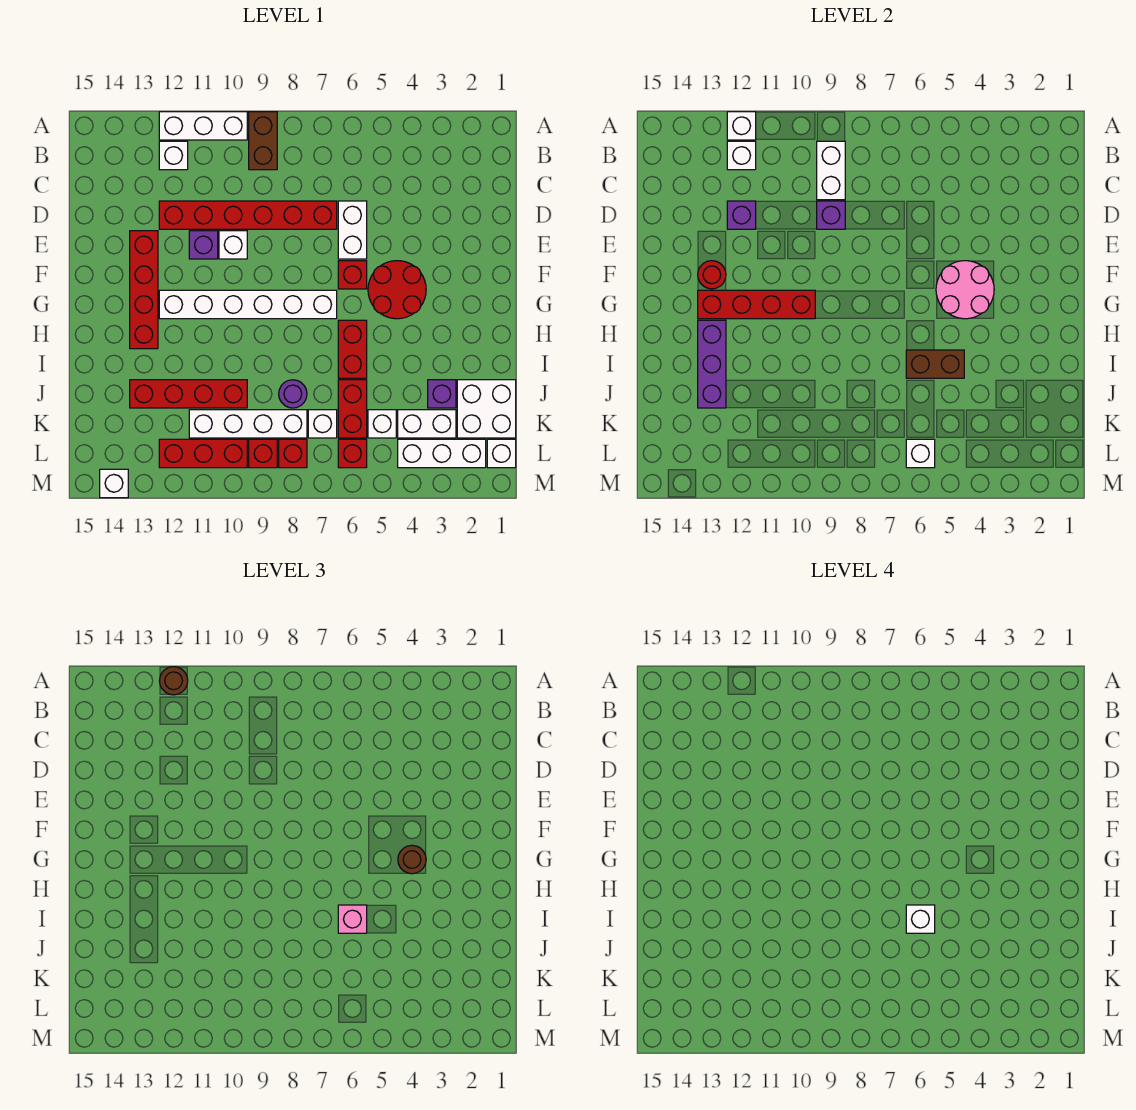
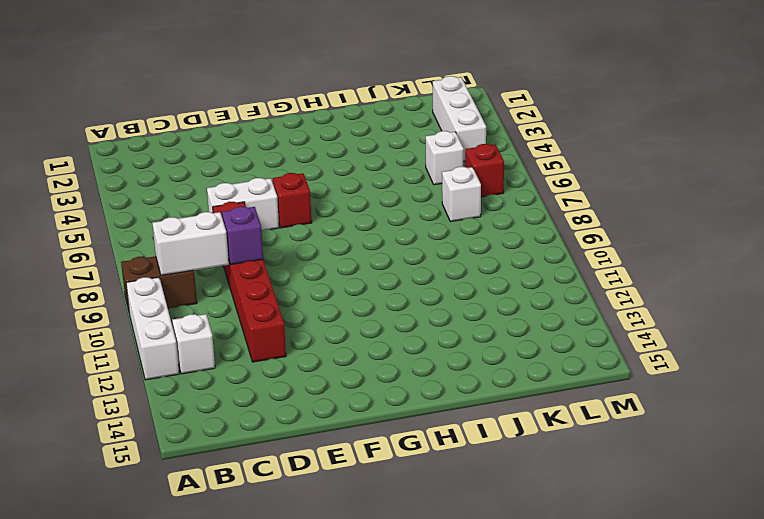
none -> white brick E10 level 1
none -> purple brick E11 level 1
none -> red brick E13:H13 level 1
none -> red round brick F4:G5 level 1

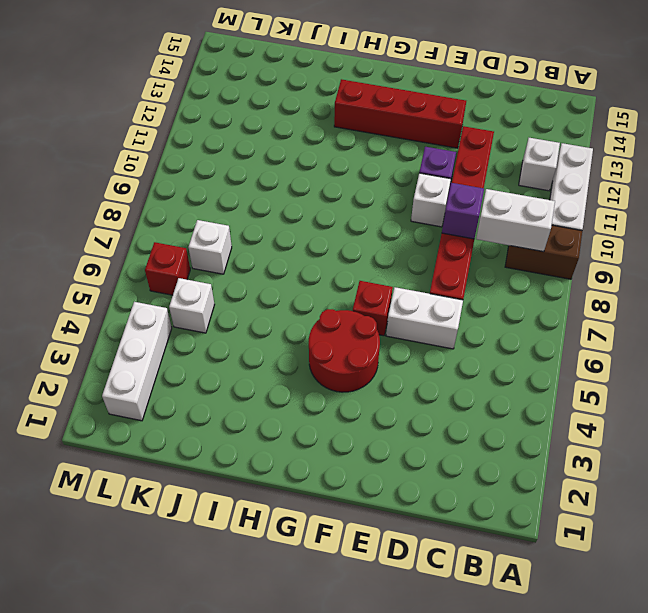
none -> white brick G7:G12 level 1
none -> red brick H6:I6 level 1
none -> white brick J1:K2 level 1
none -> purple brick J3 level 1

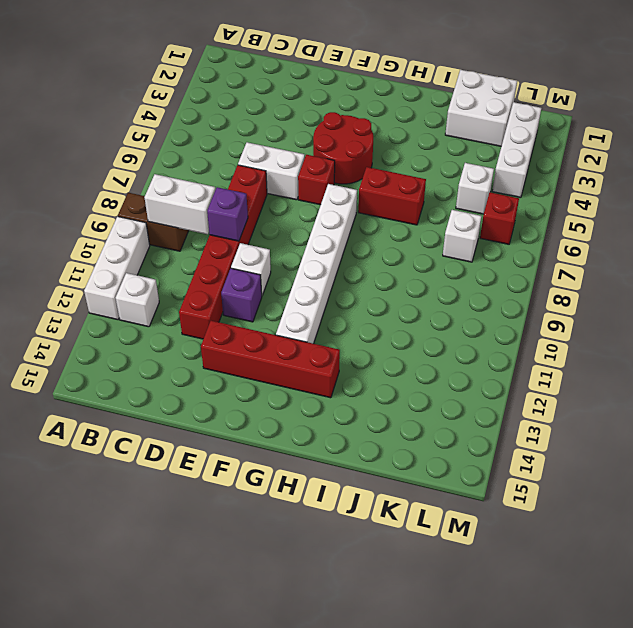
none -> purple brick J3 level 1
none -> red brick J6:K6 level 1
none -> purple round brick J8 level 1
none -> red brick J10:J13 level 1

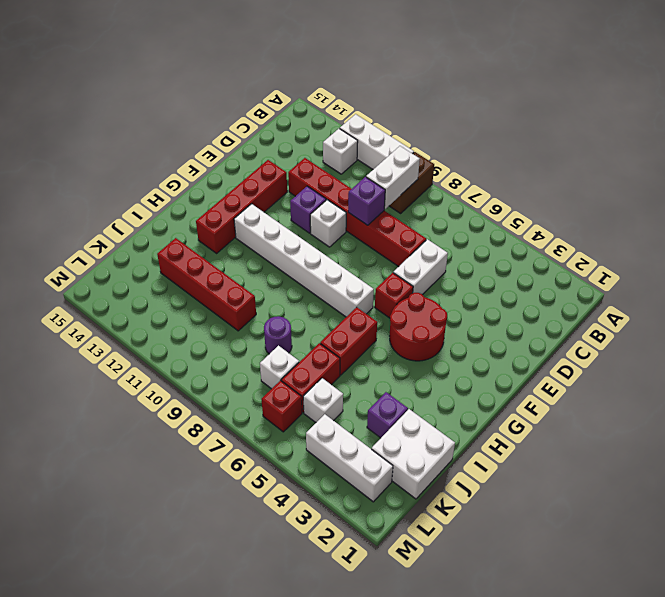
none -> white brick K3:K4 level 1
none -> white brick K8:K11 level 1
none -> white brick L1 level 1
none -> red brick L8 level 1

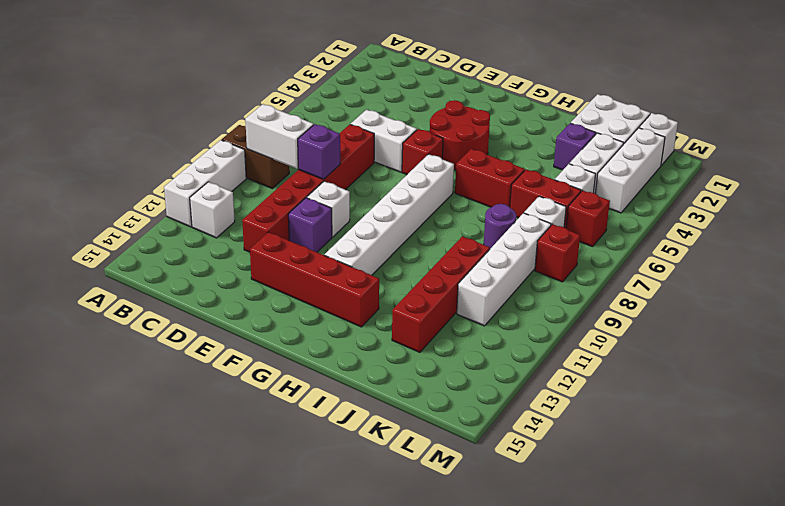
none -> red brick L9 level 1
none -> red brick L10:L12 level 1
none -> white brick M14 level 1
none -> white brick A12 level 2

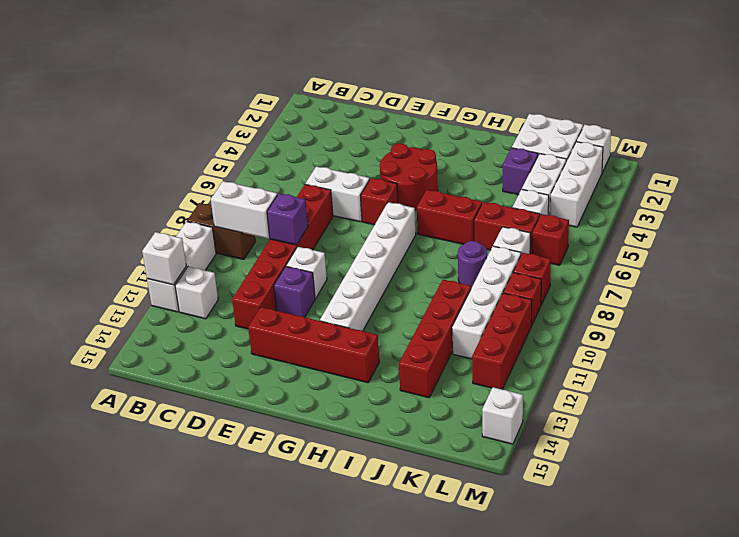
none -> white brick B12 level 2
none -> purple brick D12 level 2
none -> pink round brick F4:G5 level 2
none -> red round brick F13 level 2

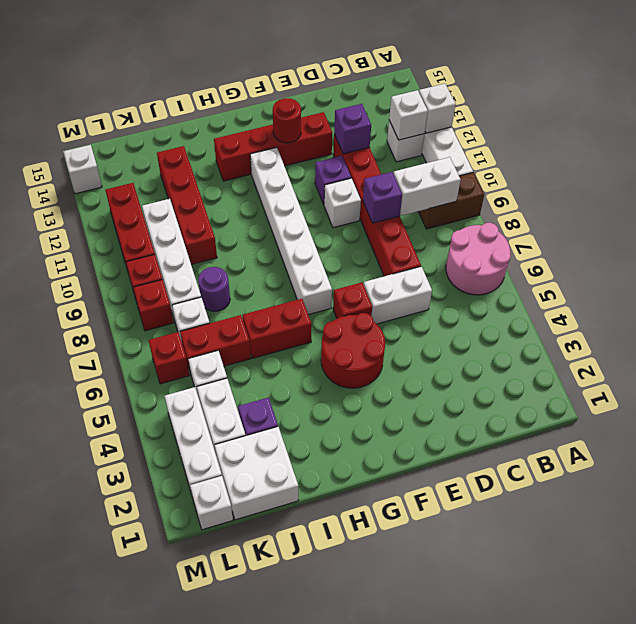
pink round brick A6:B7 level 1 -> pink round brick F4:G5 level 2
none -> red brick G10:G13 level 2
none -> purple brick H13:J13 level 2
none -> brown brick I5:I6 level 2
none -> white brick L6 level 2

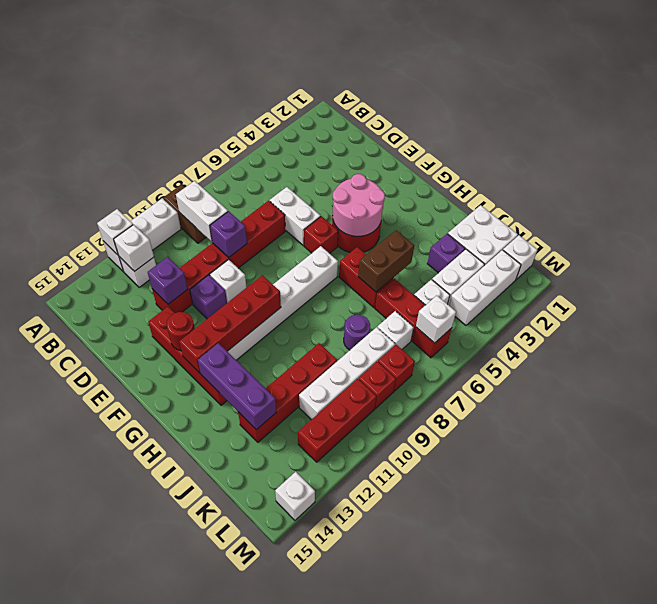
none -> brown round brick A12 level 3
none -> brown round brick G4 level 3
none -> pink brick I6 level 3
none -> white brick I6 level 4

